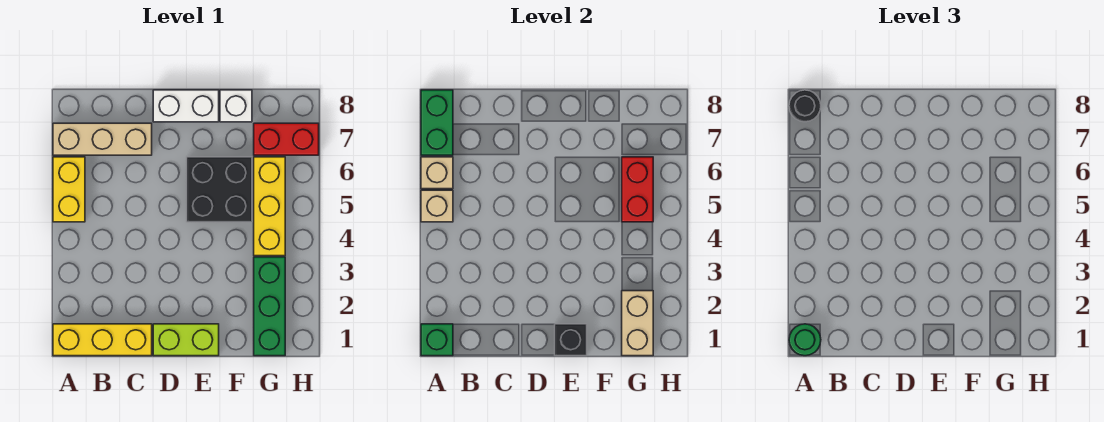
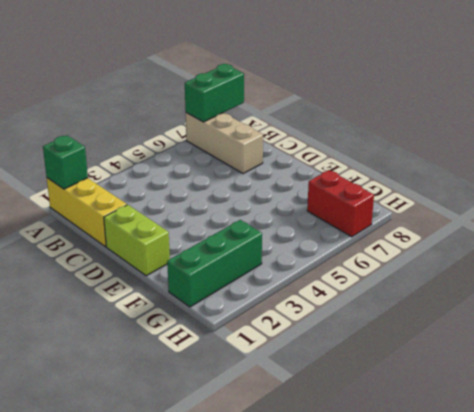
none -> yellow brick A5:A6 level 1
none -> white brick D8:E8 level 1
none -> black brick E5:F6 level 1

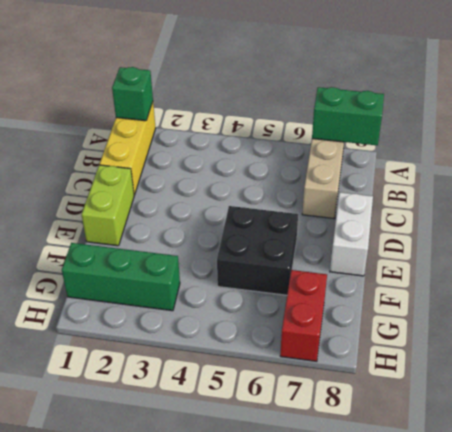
none -> yellow brick A5:A6 level 1
none -> white brick F8 level 1
none -> yellow brick G4:G6 level 1

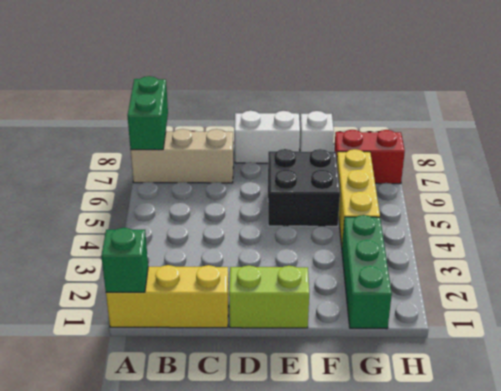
none -> yellow brick A5:A6 level 1
none -> tan brick A5 level 2
none -> tan brick A6 level 2

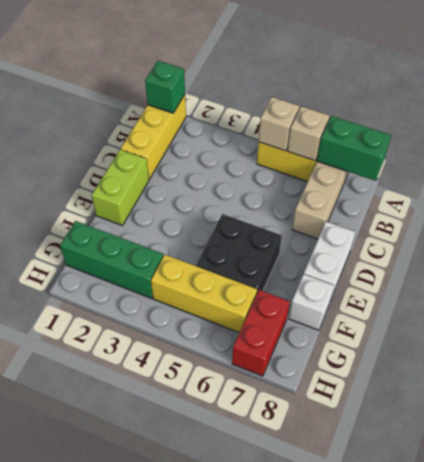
none -> black brick E1 level 2
none -> tan brick G1:G2 level 2
none -> red brick G5:G6 level 2

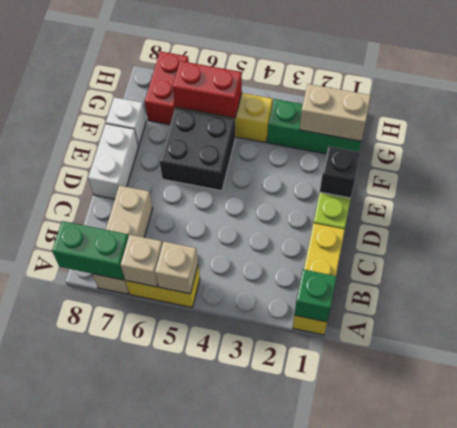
none -> green round brick A1 level 3
none -> black round brick A8 level 3

